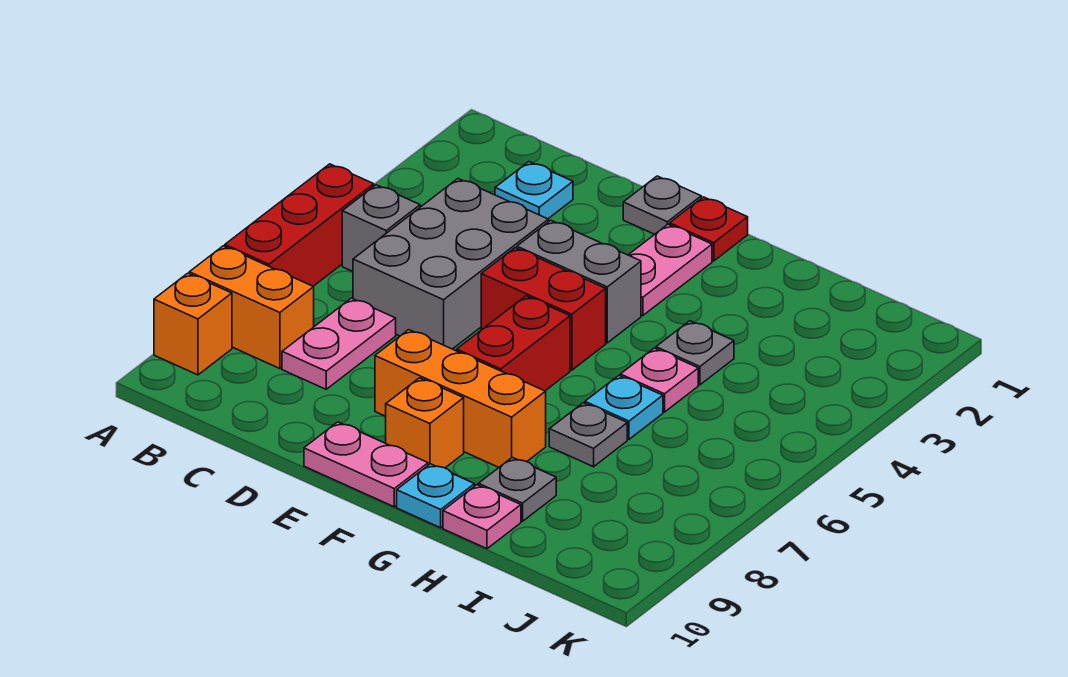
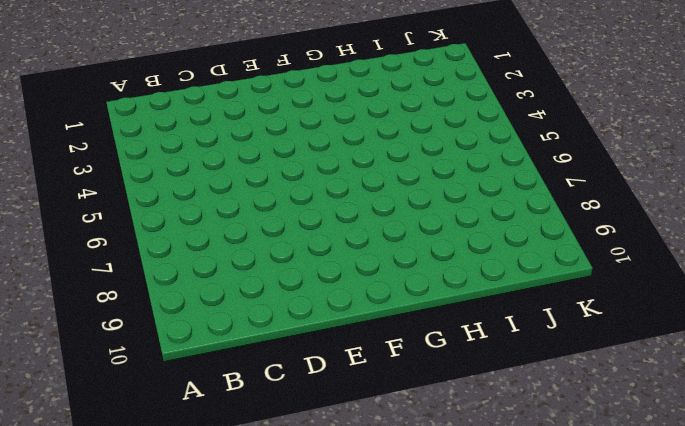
none -> red brick A5:A7 level 1
none -> orange brick A8:B8 level 1
none -> orange brick A9 level 1

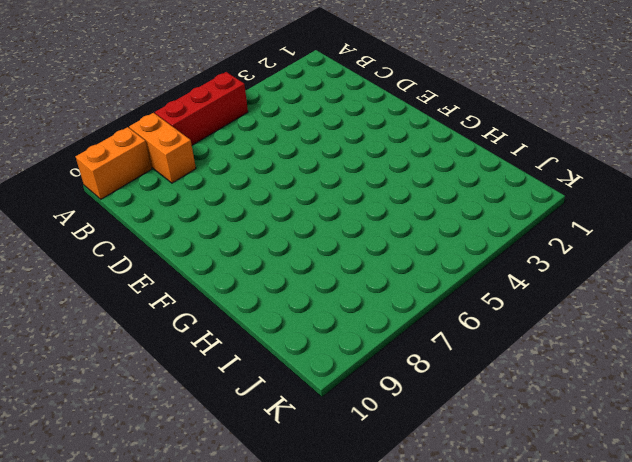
orange brick A9:A10 level 1 -> orange brick A9 level 1
none -> grey brick B5 level 1
none -> cyan plate C2 level 1
none -> grey brick C4:D6 level 1

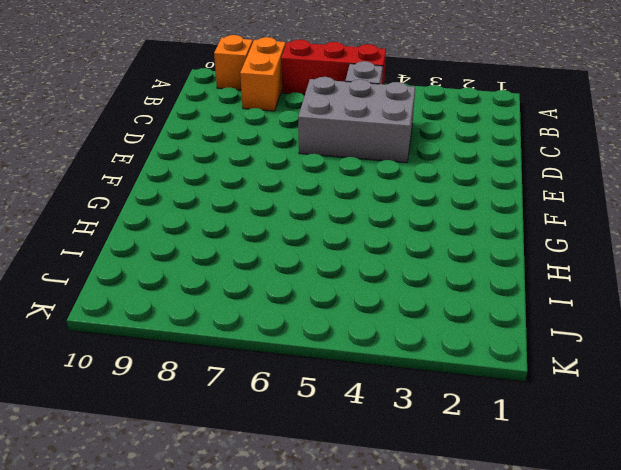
none -> cyan plate C2 level 1
none -> pink plate C7:C8 level 1
none -> grey plate E1 level 1

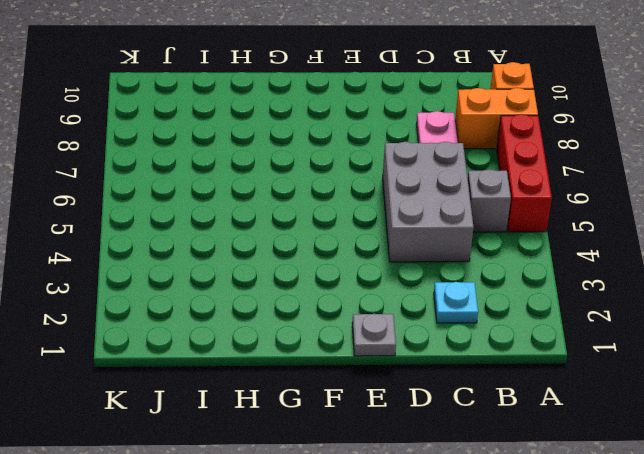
none -> grey brick E4:F4 level 1
none -> red brick E5:F5 level 1
none -> orange brick E8:G8 level 1

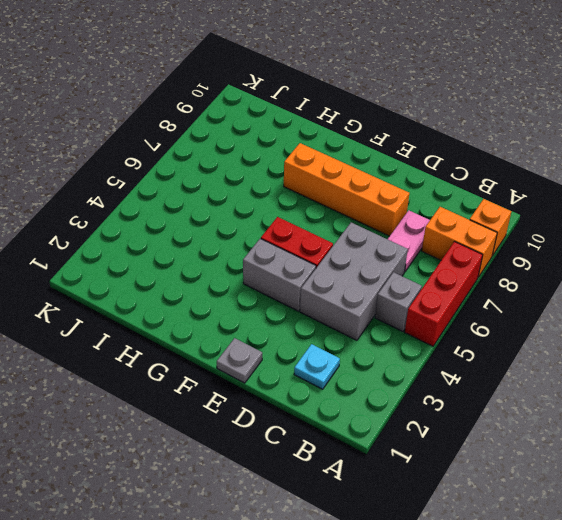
orange brick D8:G8 level 1 -> orange brick E8:G8 level 1
none -> pink plate E10:F10 level 1
none -> red plate F1 level 1
none -> pink plate F2:F3 level 1

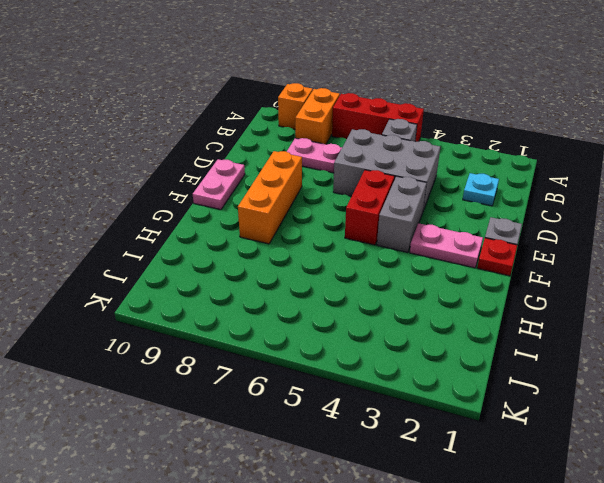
none -> red brick F6:F7 level 1
none -> orange brick F9 level 1
none -> cyan plate G10 level 1

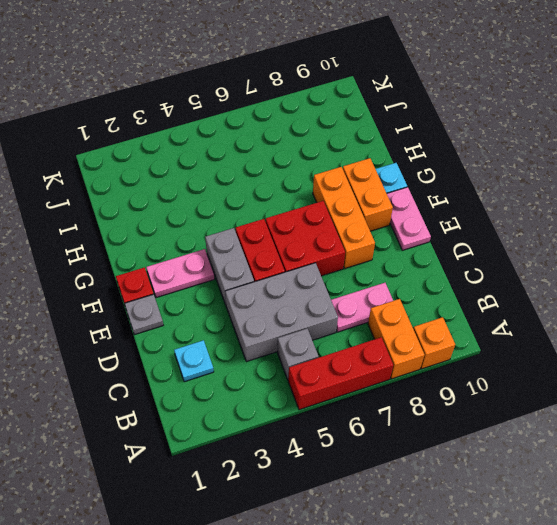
red brick E6:F7 level 1 -> red brick F6:F7 level 1
orange brick F9:G9 level 1 -> orange brick F9 level 1
none -> grey plate H4 level 1
none -> pink plate H5 level 1
none -> cyan plate H6 level 1

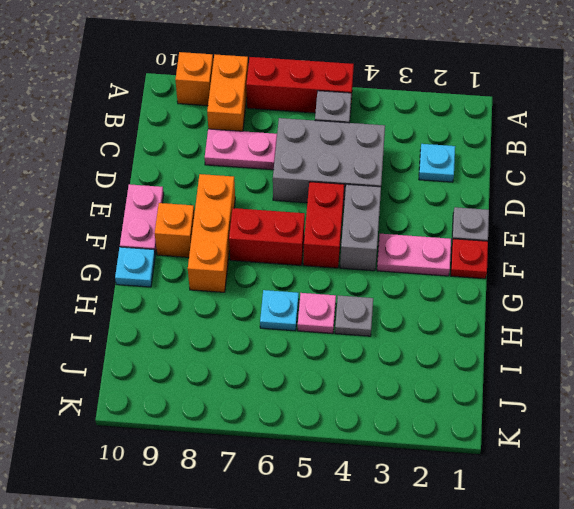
none -> grey plate H7 level 1
none -> grey plate H9 level 1
none -> pink plate H10 level 1

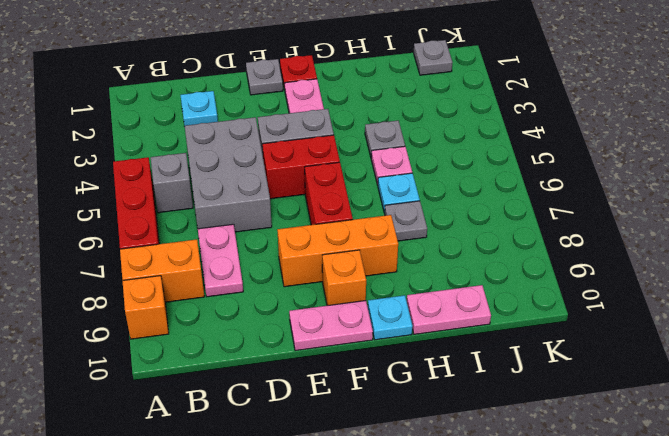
pink plate H10:I10 level 1 -> pink plate H10 level 1
grey plate J1 level 1 -> grey plate H9 level 1

